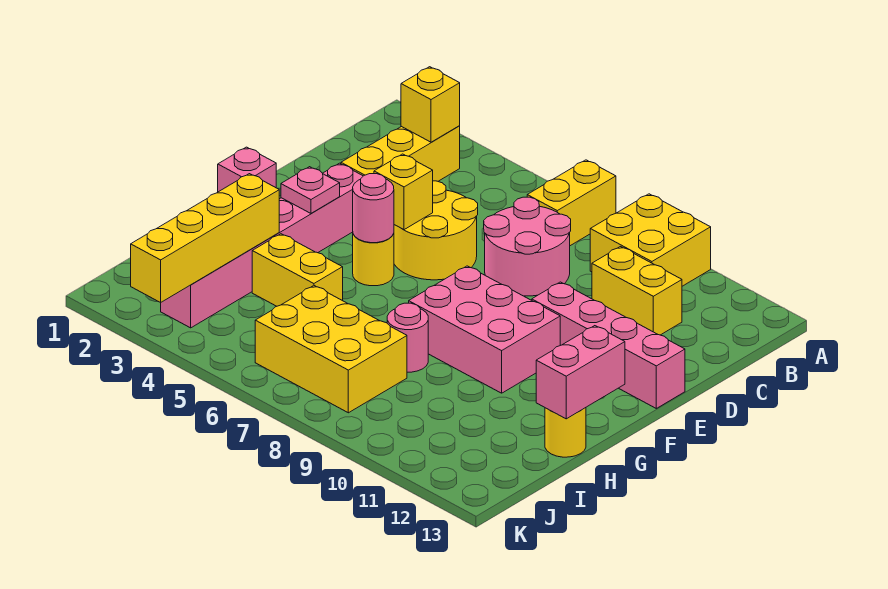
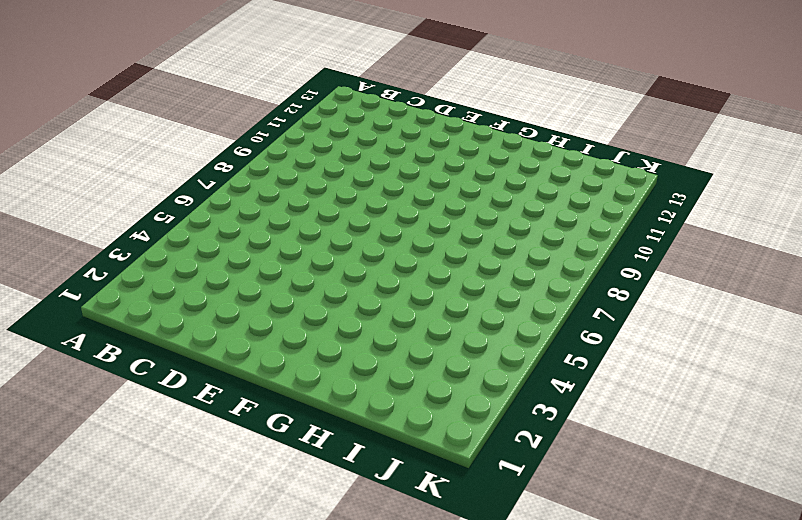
none -> yellow brick A7:B7 level 1
none -> yellow brick A9:B10 level 1
none -> yellow brick B3:D3 level 1

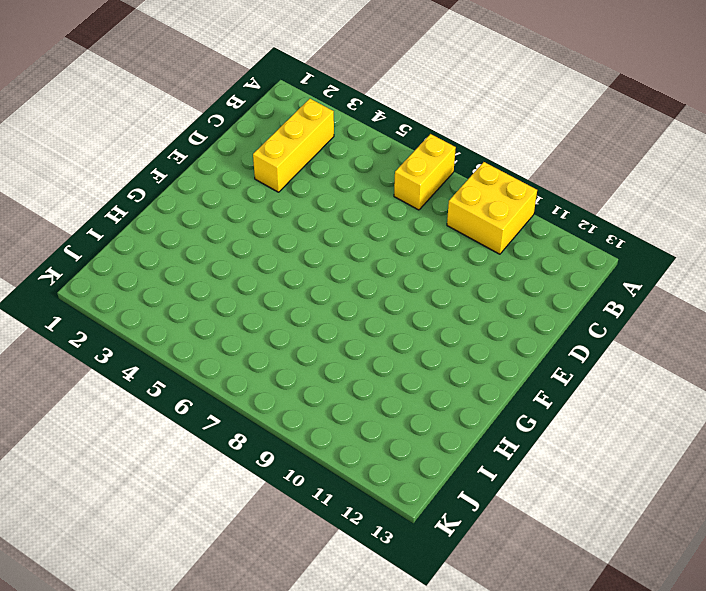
none -> pink round brick C7:D8 level 1
none -> yellow brick C10:C11 level 1
none -> yellow round brick D5:E6 level 1

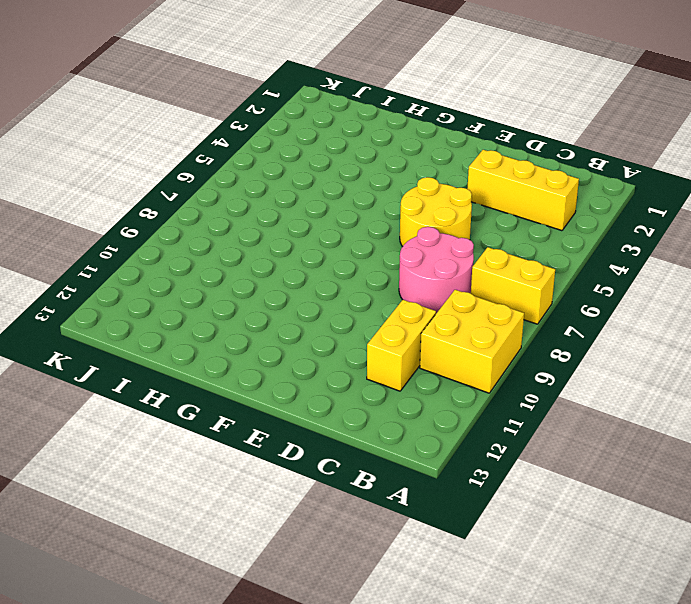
none -> pink brick E3:J3 level 1
none -> pink brick E10:E13 level 1
none -> pink brick F1 level 1

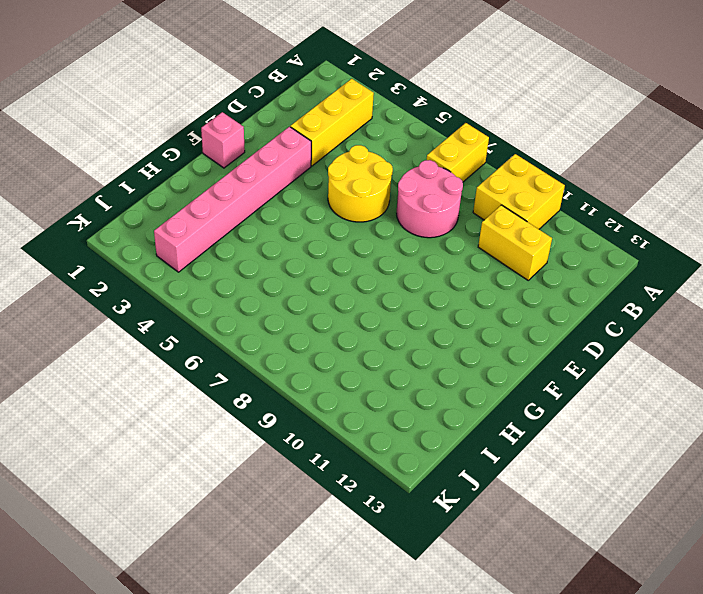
none -> pink brick E10:E13 level 1
none -> yellow round brick F5 level 1
none -> pink brick F8:G10 level 1

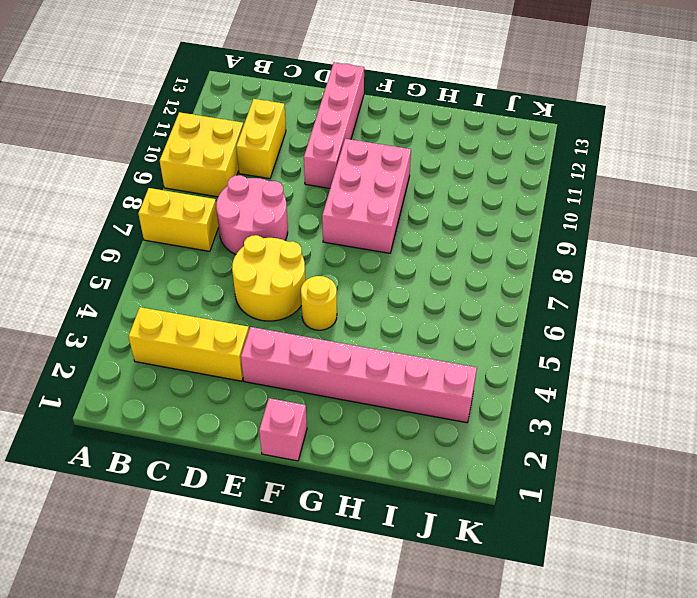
none -> yellow brick H4:H5 level 1
none -> pink round brick H8 level 1
none -> yellow round brick H13 level 1

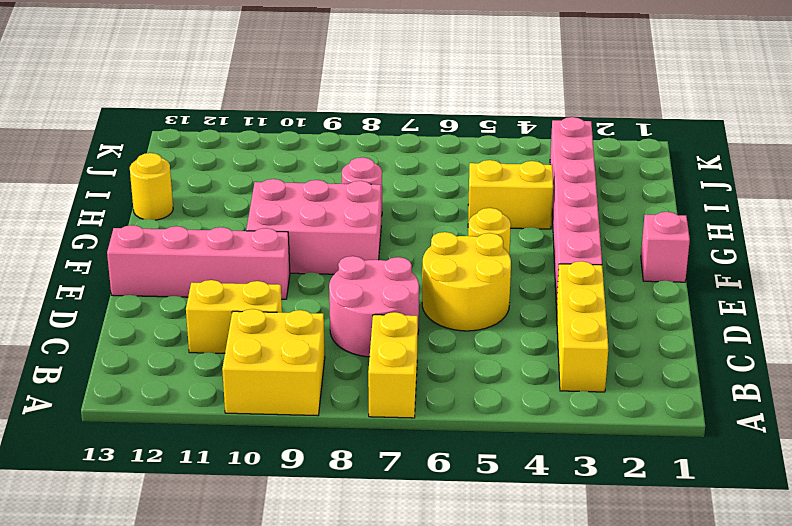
none -> yellow brick I6:J8 level 1
none -> yellow brick B3 level 2
none -> yellow brick E5 level 2

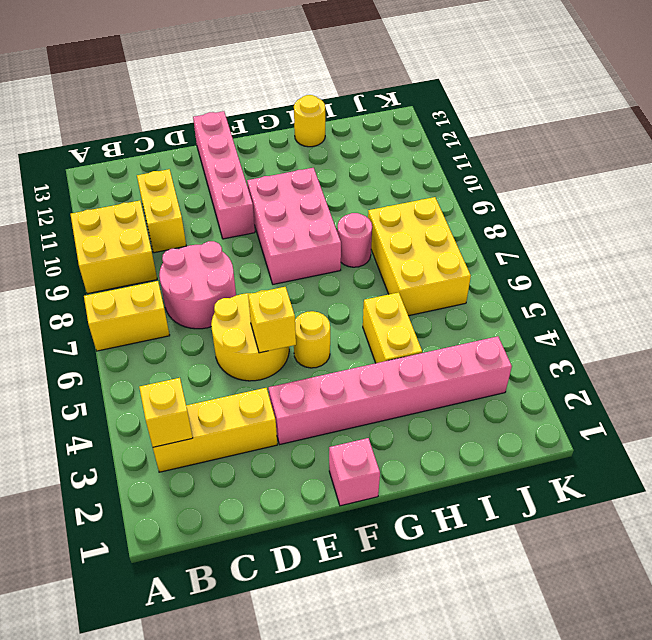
none -> pink plate F3 level 2
none -> pink round brick F5 level 2
none -> pink brick G13:H13 level 2

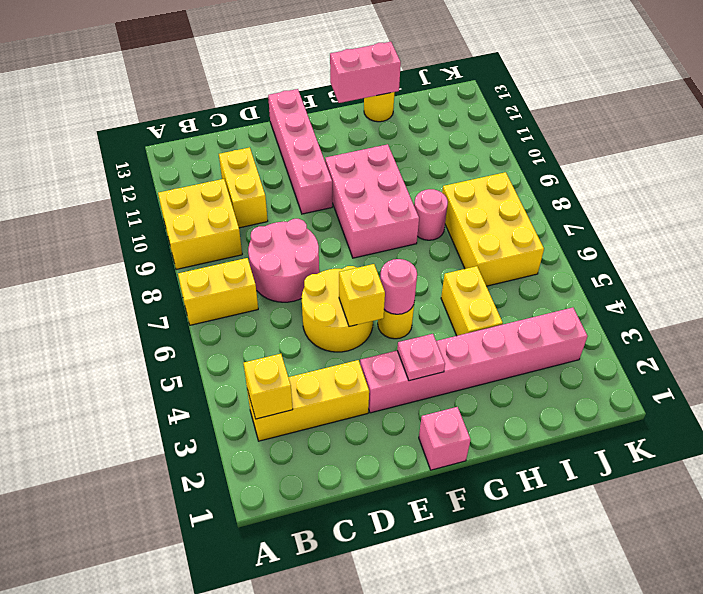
none -> yellow brick H3:K3 level 2

